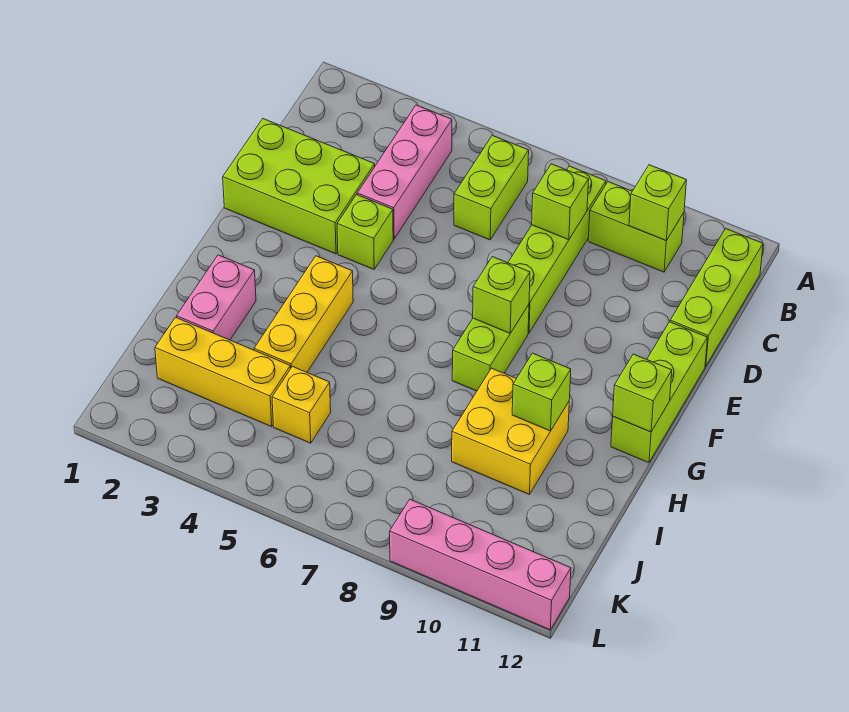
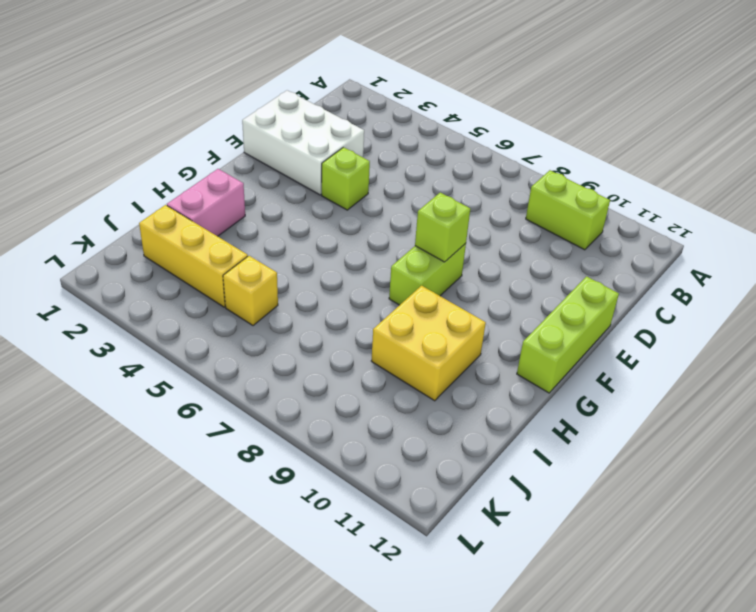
white brick D1:E3 level 1 -> lime brick D1:E3 level 1
none -> pink brick B4:D4 level 1
none -> lime brick B6:C6 level 1
none -> lime brick B8:E8 level 1

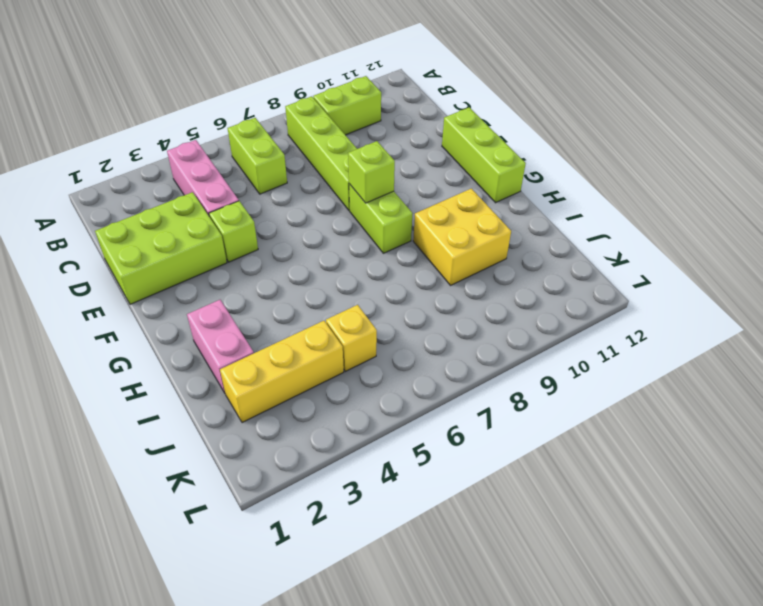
none -> lime brick B12:D12 level 1
none -> yellow brick G4:I4 level 1
none -> pink brick L9:L12 level 1

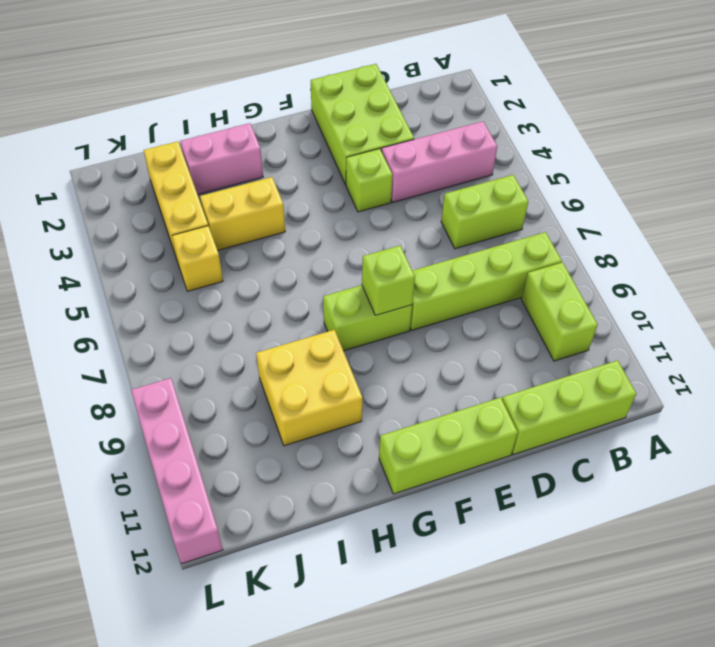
yellow brick H4:I4 level 1 -> yellow brick G4:I4 level 1
none -> lime brick B10 level 2
none -> lime brick C8 level 2
none -> lime brick G12 level 2

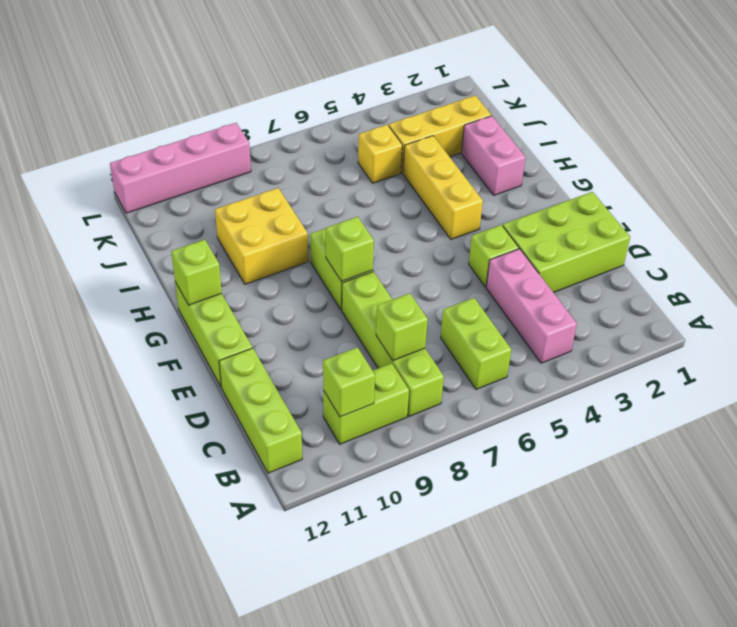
none -> lime brick H10 level 2

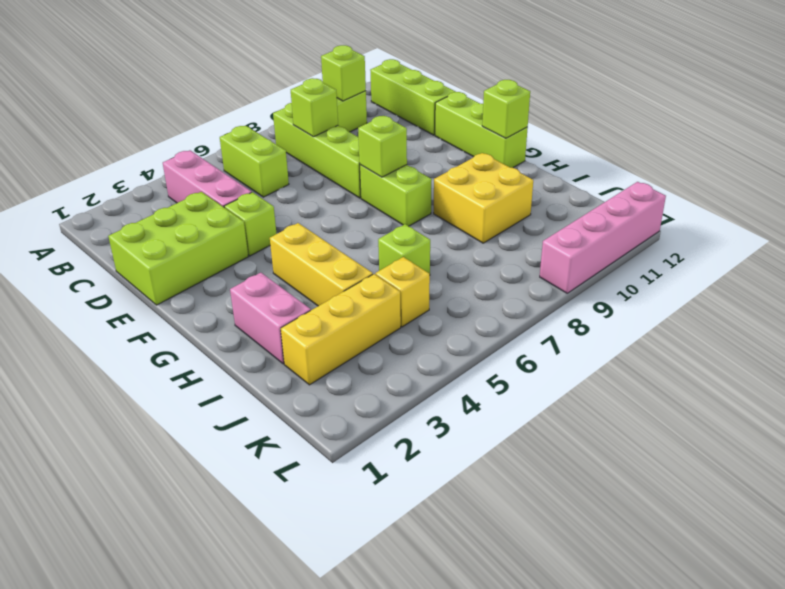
lime brick I6 level 1 -> lime brick H10 level 2

